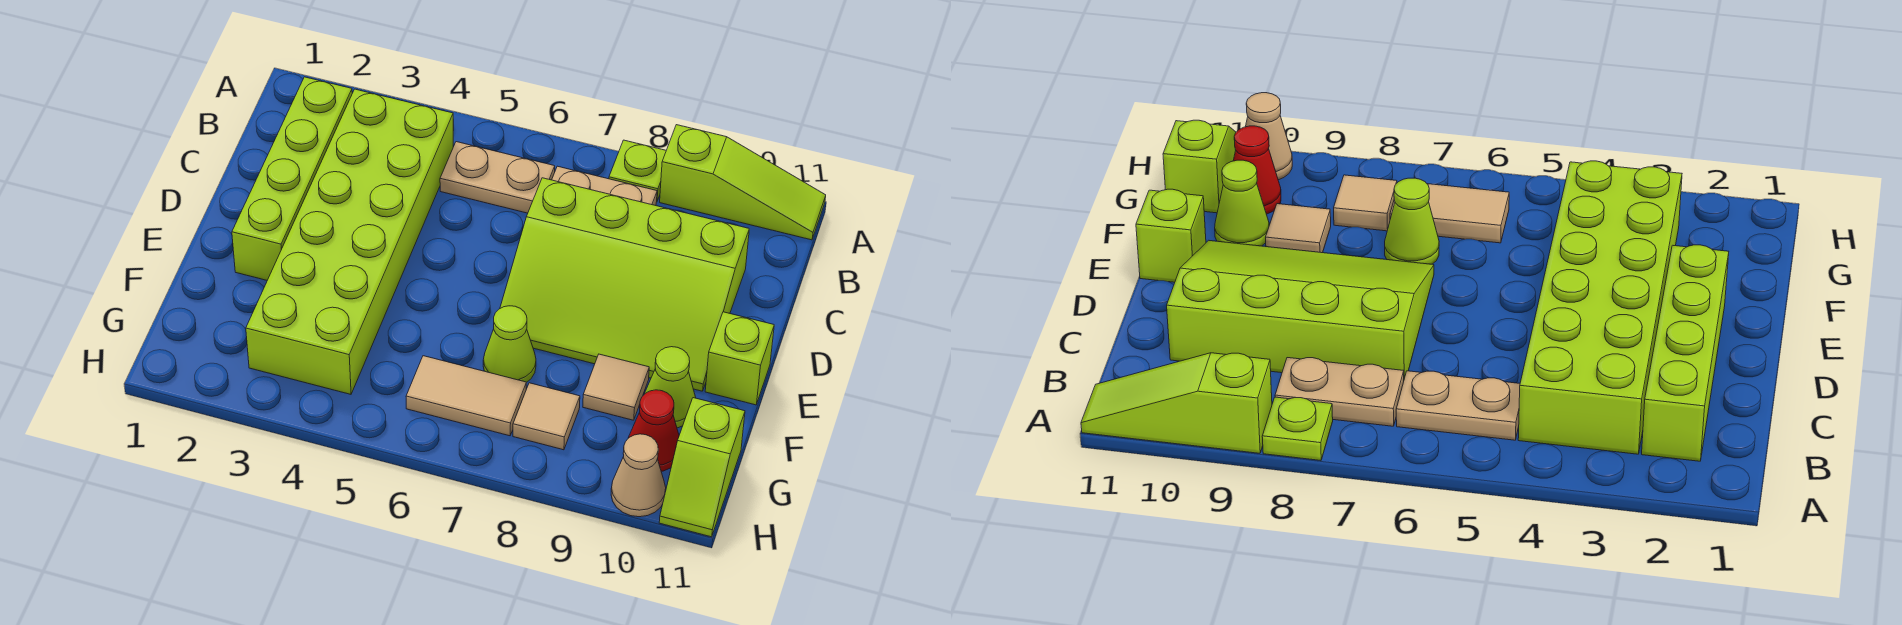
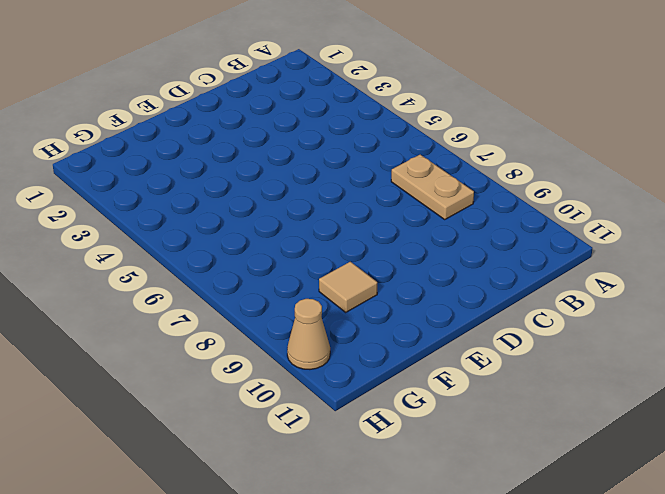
none -> lime plate A8 level 1
none -> lime slope A9:A11 level 1 top 9
none -> lime brick B2:E2 level 1

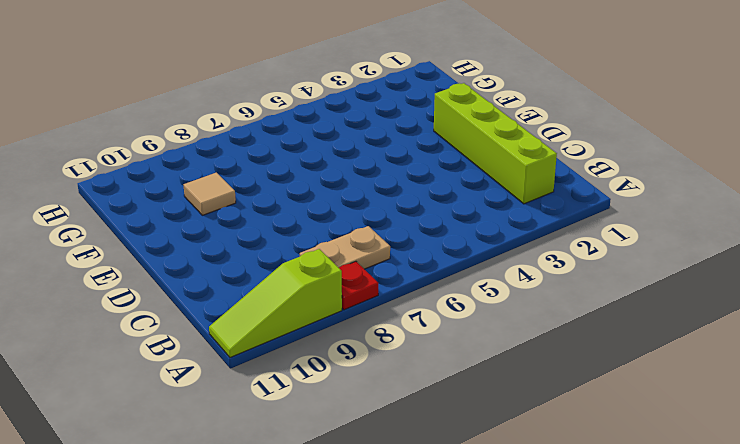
red plate A8 level 1 -> lime plate A8 level 1
none -> lime brick B3:G4 level 1
none -> tan plate B5:B6 level 1
none -> lime slope C7:E10 level 1 top C

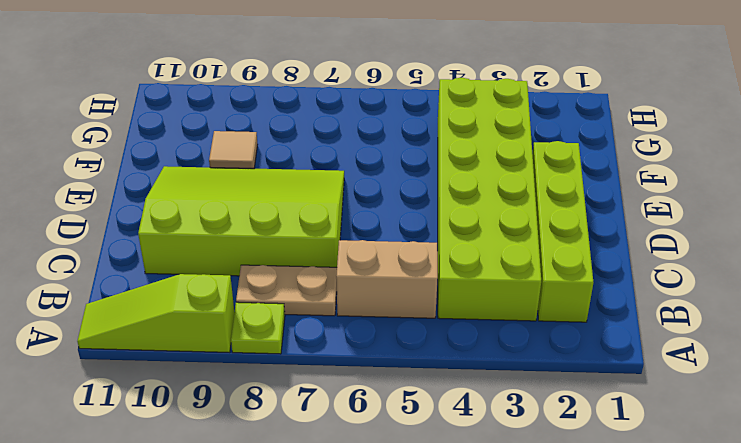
tan brick B5:B6 level 1 -> tan plate B5:B6 level 1
none -> lime brick E11 level 1
none -> lime cone F7 level 1
none -> lime cone F10 level 1

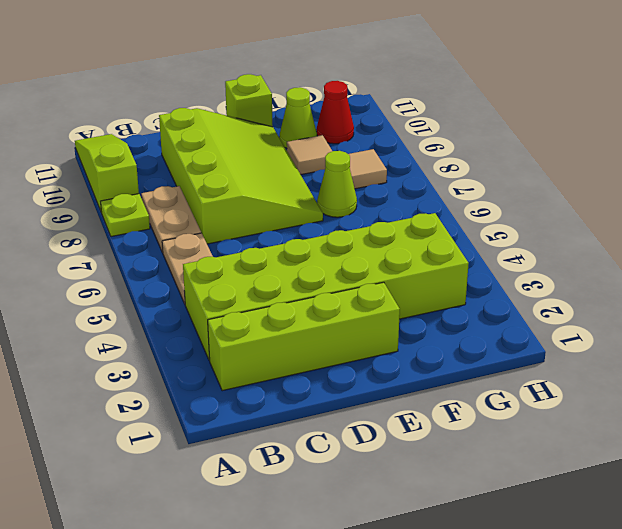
none -> tan tile G6:G7 level 1
none -> lime slope G11:H11 level 1 top G
none -> tan cone H10 level 1

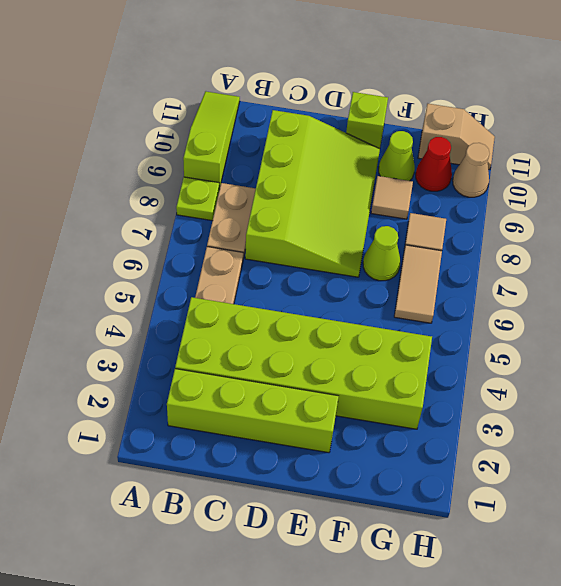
tan slope G11:H11 level 1 top G -> lime slope G11:H11 level 1 top G

